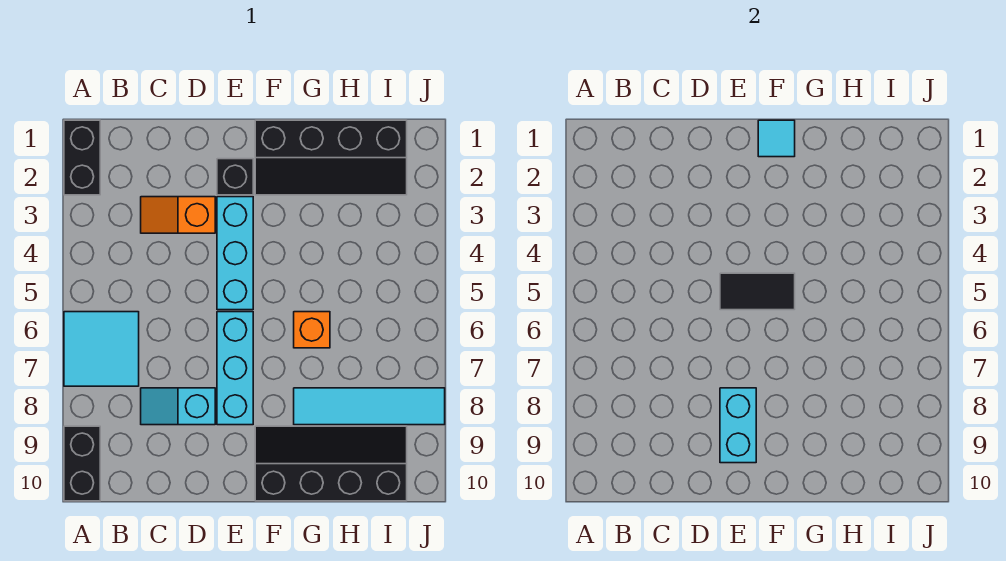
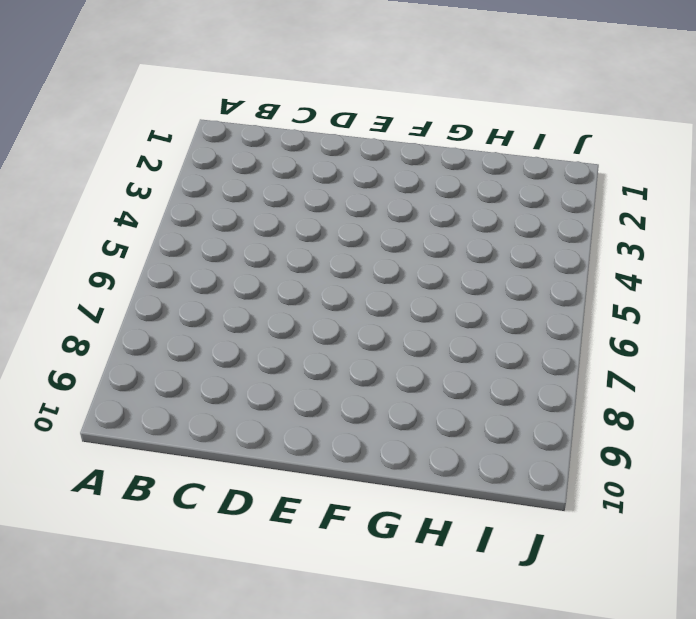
none -> black brick A1:A2 level 1
none -> cyan tile A6:B7 level 1
none -> black brick A9:A10 level 1

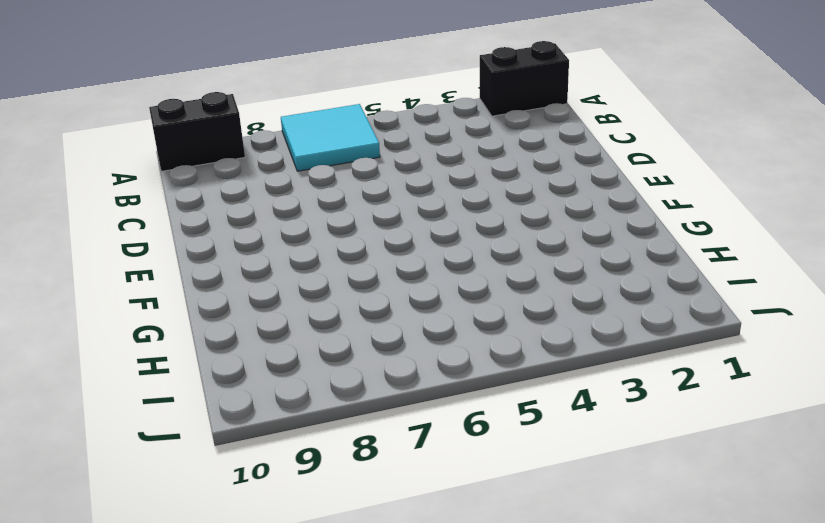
none -> orange slope C3:D3 level 1 top D
none -> cyan slope C8:D8 level 1 top D
none -> black brick E2 level 1

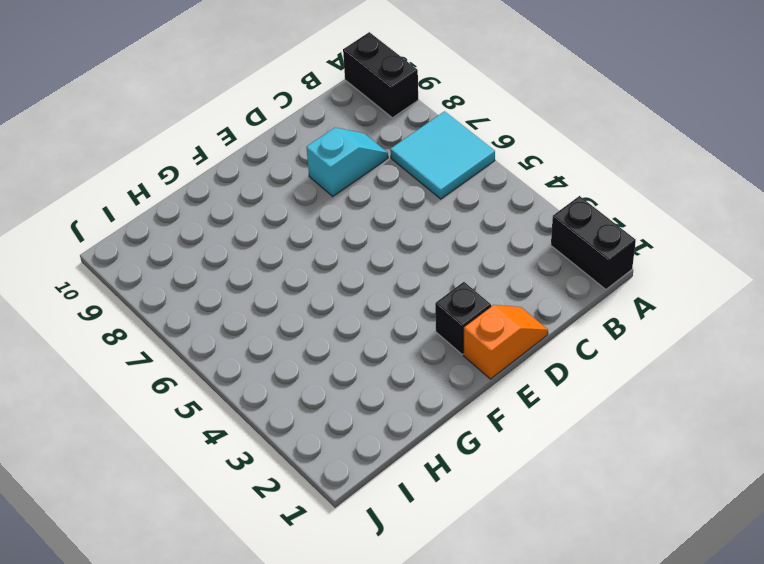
orange slope D1:E1 level 1 top E -> orange slope C3:D3 level 1 top D
none -> cyan brick E3:E5 level 1
none -> cyan brick E6:E8 level 1
none -> black slope F1:I2 level 1 top 1

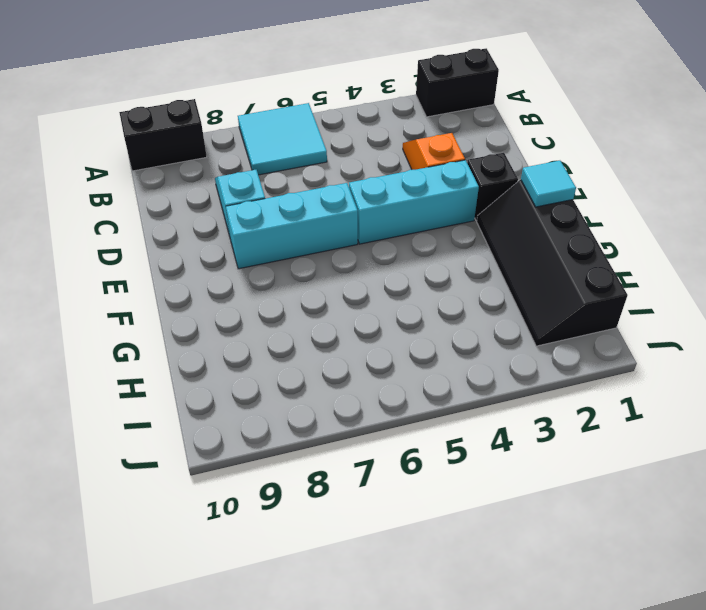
none -> black slope F9:I10 level 1 top 10
none -> orange brick G6 level 1
none -> cyan tile G8:J8 level 1

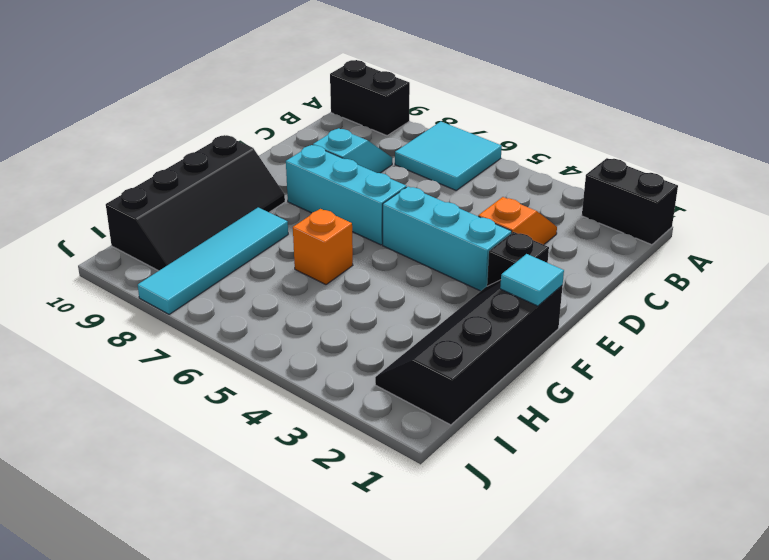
none -> black tile E5:F5 level 2
none -> cyan brick E8:E9 level 2

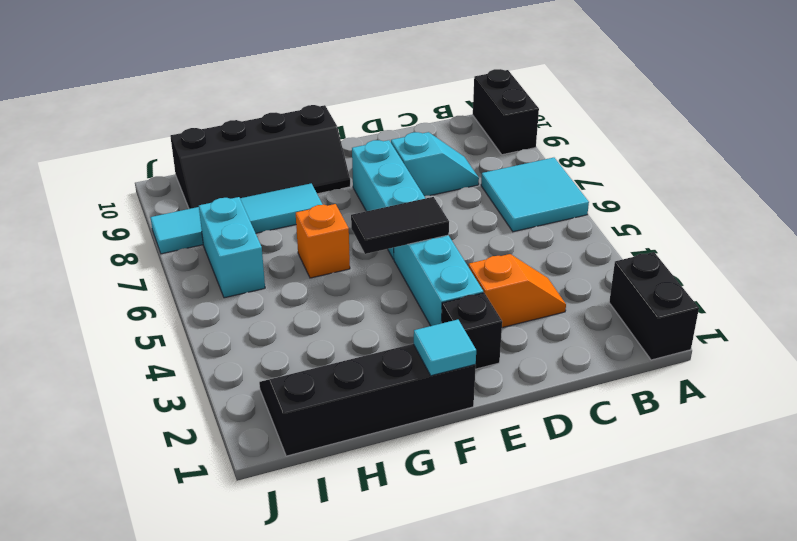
cyan brick I6:I7 level 1 -> cyan brick E8:E9 level 2

